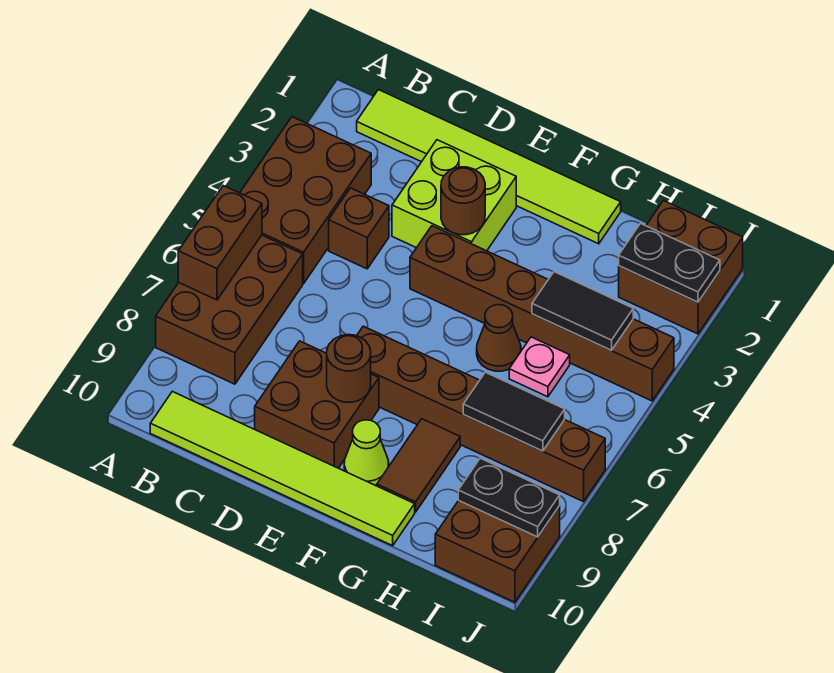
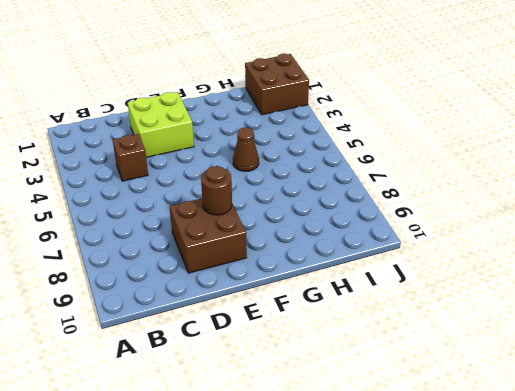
none -> brown brick A3:B5 level 1
none -> brown brick A6:B8 level 1
none -> lime tile B1:G1 level 1

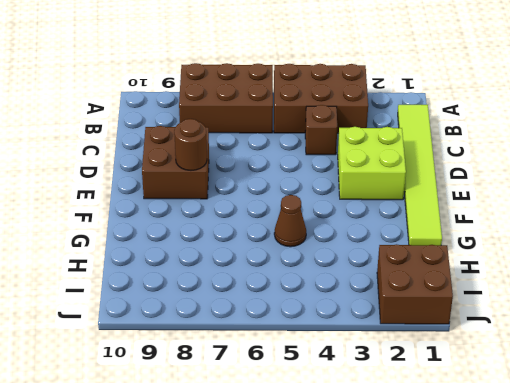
none -> lime tile B10:G10 level 1
none -> brown brick E4:J4 level 1
none -> brown brick E7:J7 level 1

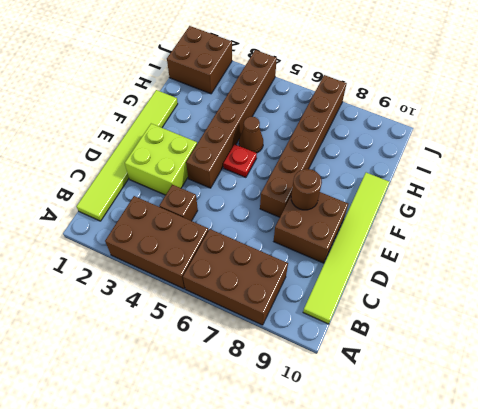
red plate F5 level 1 -> none
none -> lime cone F9 level 1
none -> brown tile G8:G9 level 1
none -> pink plate H5 level 1

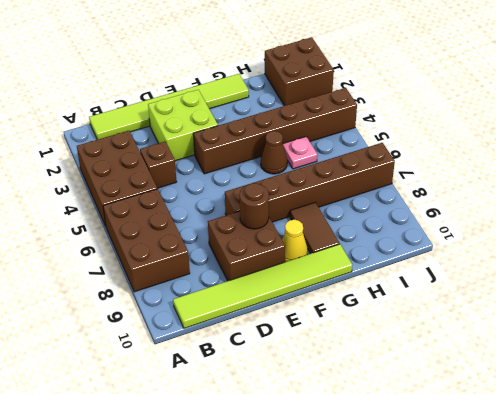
yellow cone F9 level 1 -> lime cone F9 level 1
none -> brown brick I9:J10 level 1
none -> brown brick A6:A7 level 2
none -> brown round brick E3 level 2

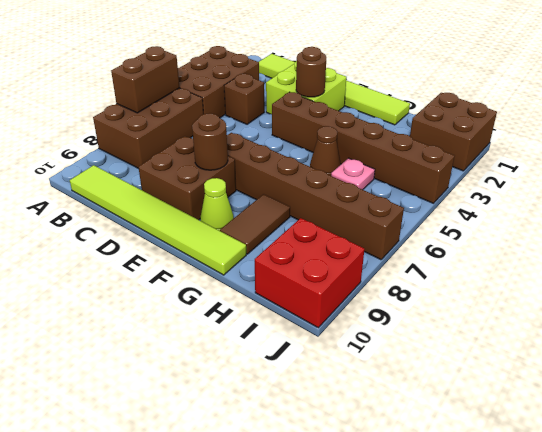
red brick I9:J10 level 1 -> brown brick I9:J10 level 1
none -> black tile H4:I4 level 2
none -> black tile H7:I7 level 2
none -> black plate I2:J2 level 2

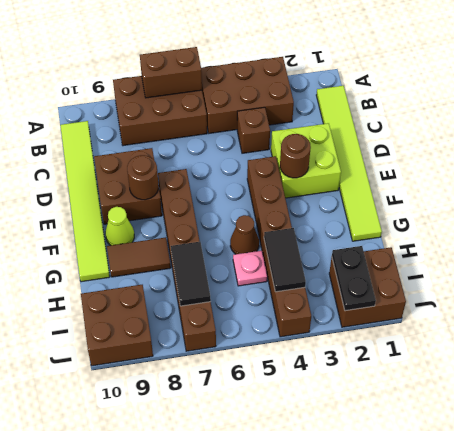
none -> black plate I9:J9 level 2

